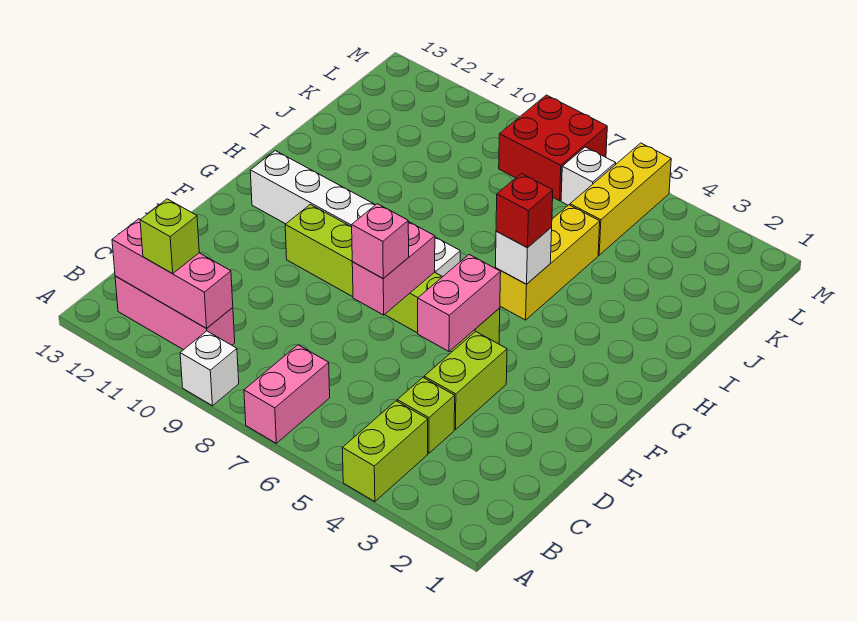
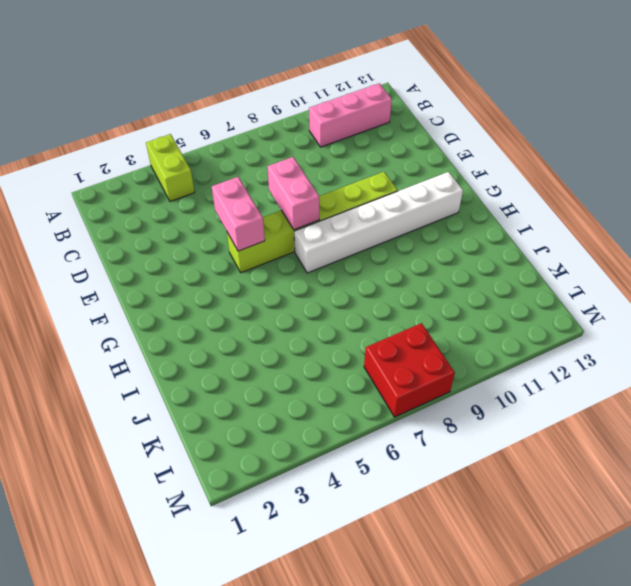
none -> pink brick A7:B7 level 1
none -> white brick A9 level 1
none -> lime brick C4 level 1

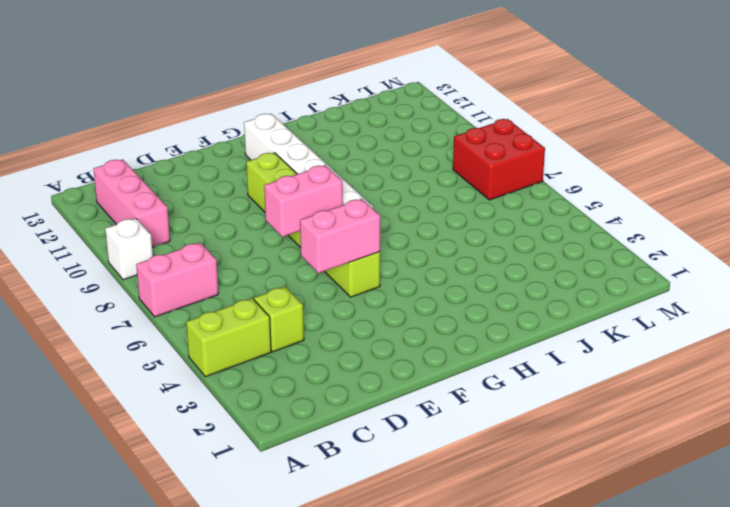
none -> lime brick D4:E4 level 1
none -> yellow brick H5:J5 level 1
none -> yellow brick K5:M5 level 1

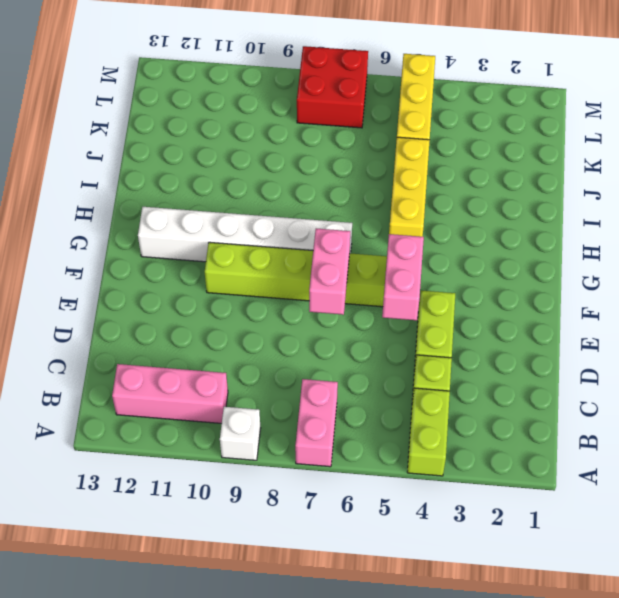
none -> white brick L6 level 1
none -> pink brick B10:B12 level 2
none -> white brick H5 level 2

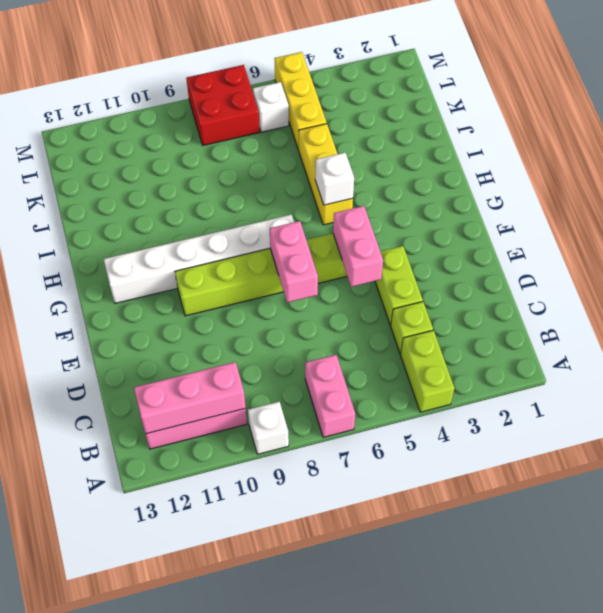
none -> lime brick B11 level 3
none -> pink brick E7 level 3
none -> red brick H5 level 3

